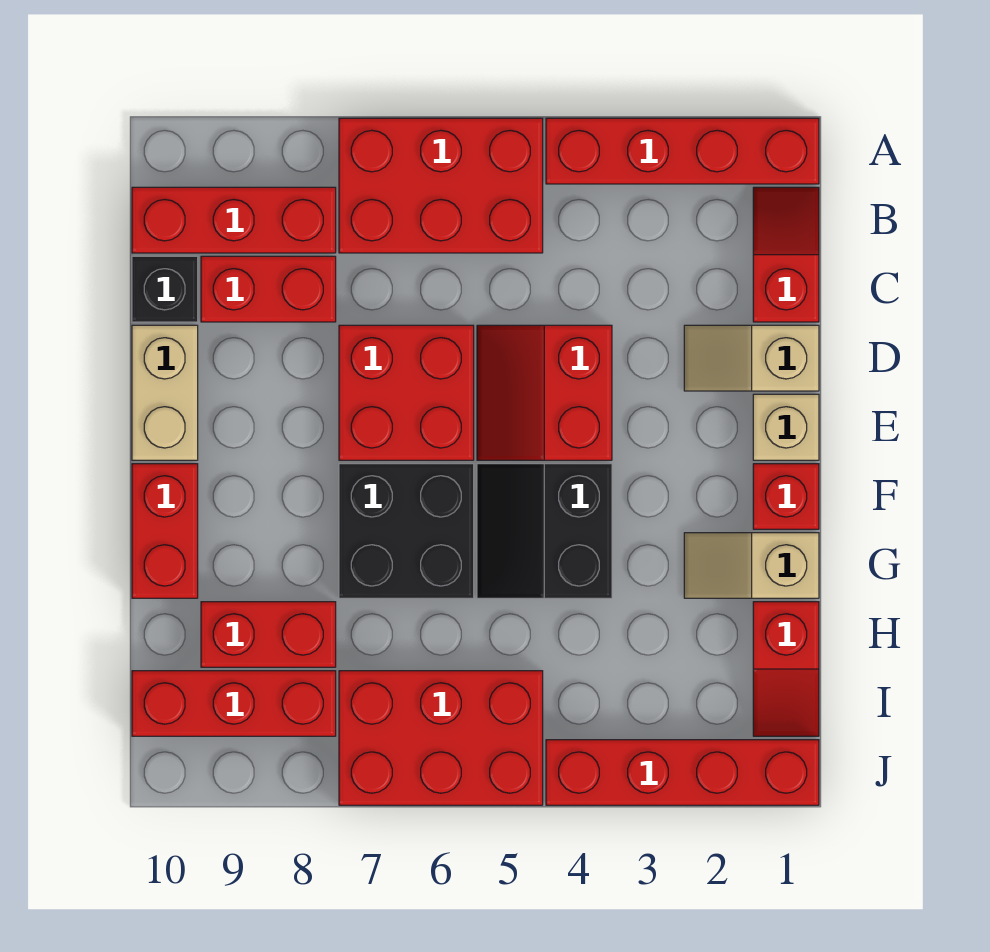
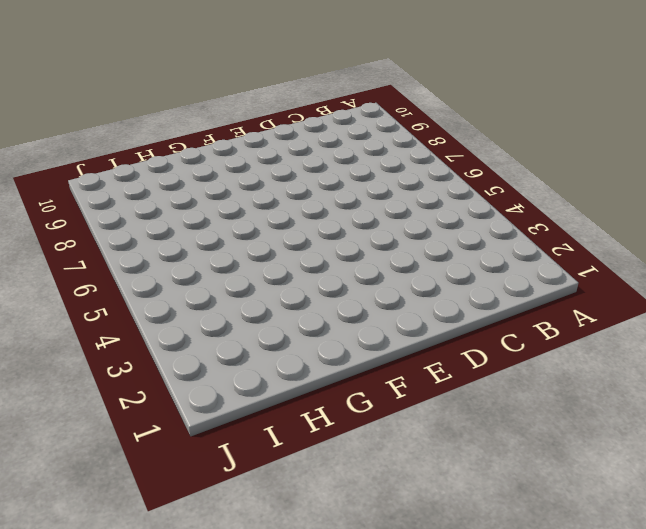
none -> red brick A1:A4 level 1
none -> red brick A5:B7 level 1
none -> red slope B1:C1 level 1 top C

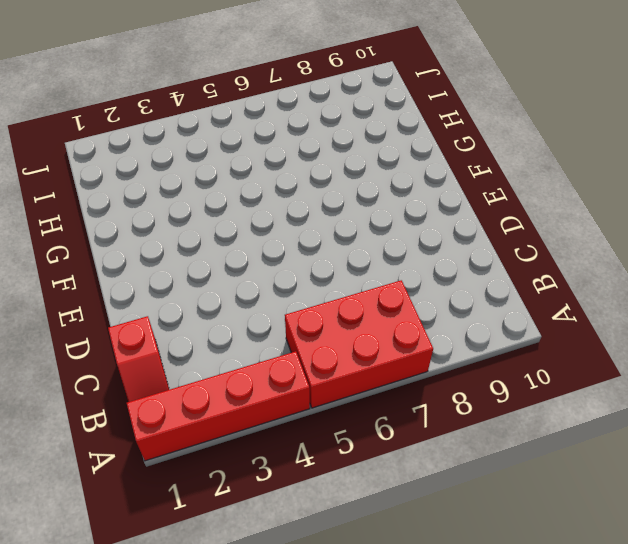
none -> red brick B8:B10 level 1
none -> red brick C8:C9 level 1
none -> black brick C10 level 1

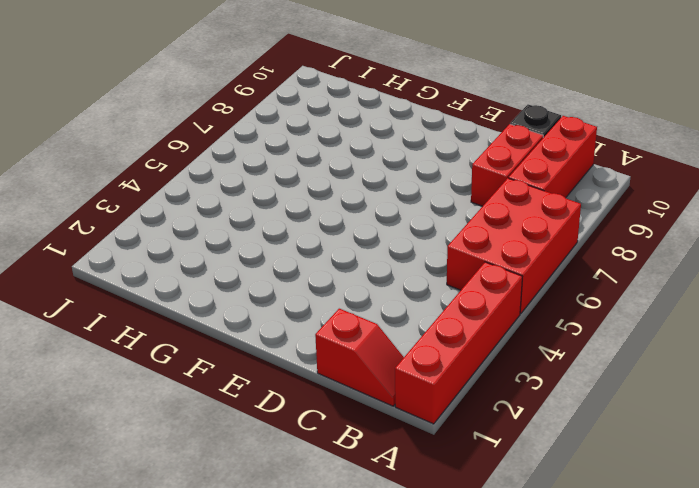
none -> tan slope D1:D2 level 1 top 1
none -> red slope D4:E5 level 1 top 4
none -> red brick D6:E7 level 1

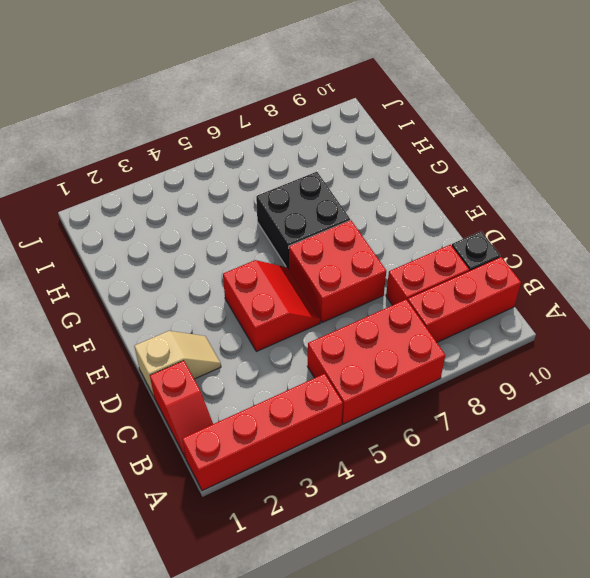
none -> tan brick D10:E10 level 1
none -> tan brick E1 level 1
none -> red brick F1 level 1

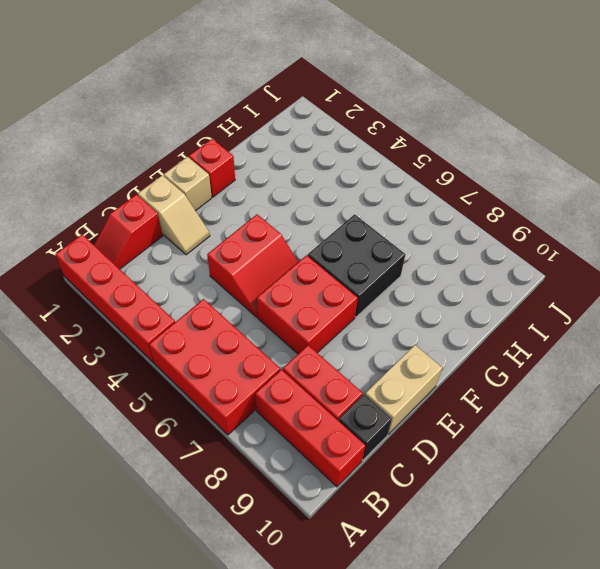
none -> black slope F4:G5 level 1 top 4
none -> red brick F10:G10 level 1
none -> tan slope G1:G2 level 1 top 1

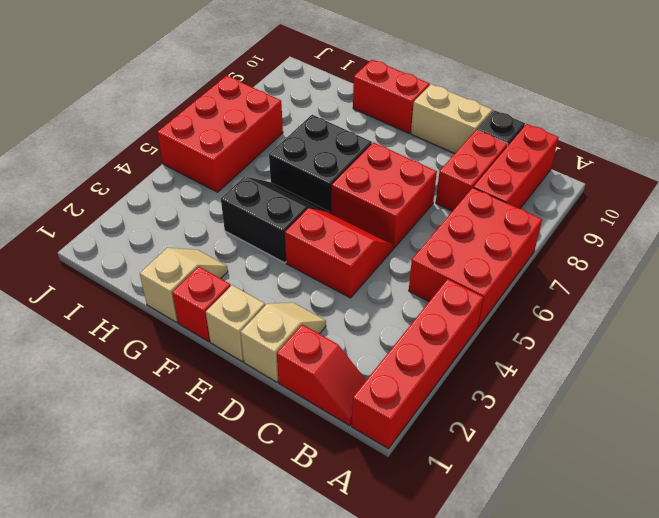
none -> red slope H1:I1 level 1 top H
none -> red brick H8:H9 level 1
none -> red brick I8:I10 level 1

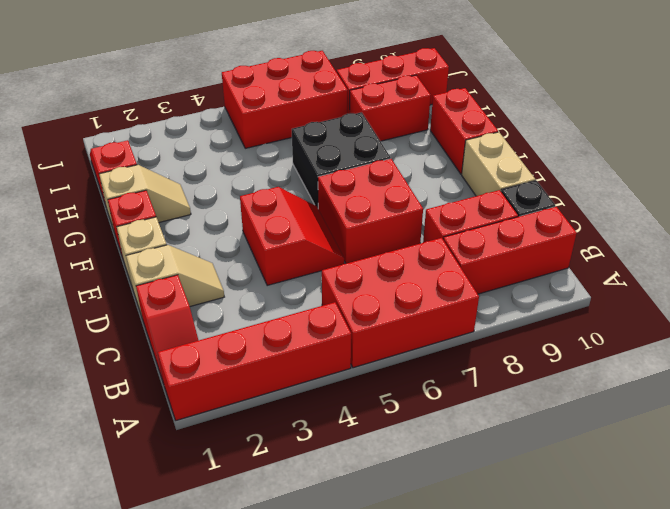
none -> black slope F4:G5 level 1 top 4
none -> red brick J1:J4 level 1

